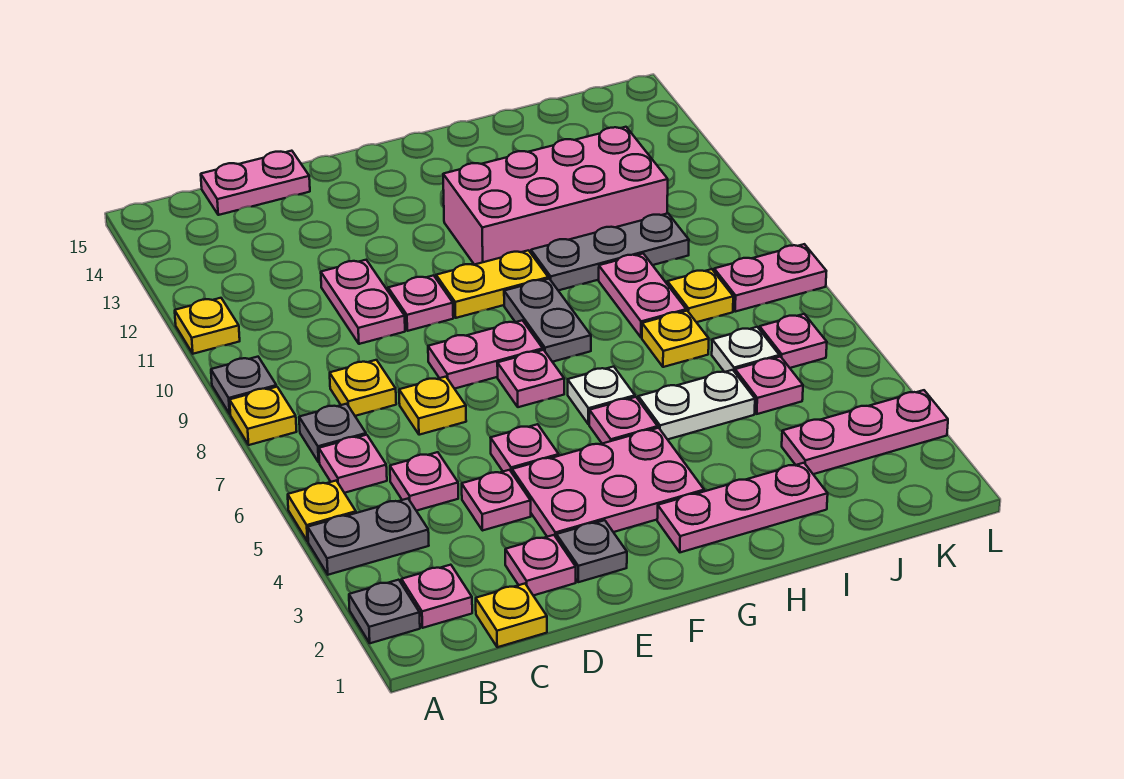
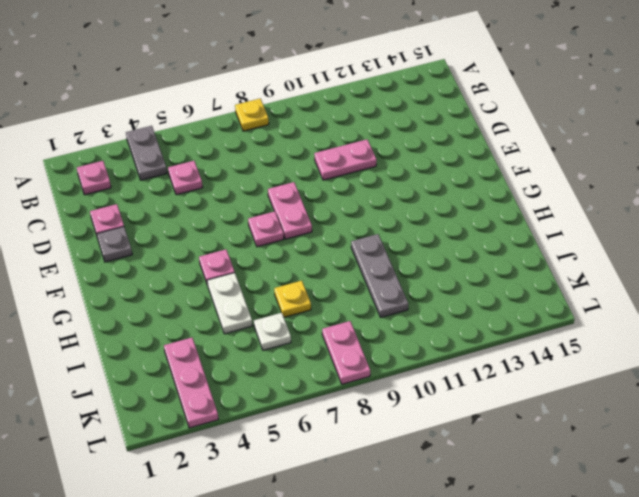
none -> grey plate A2 level 1
none -> yellow plate A5 level 1
none -> grey plate A9 level 1
none -> yellow plate A11 level 1

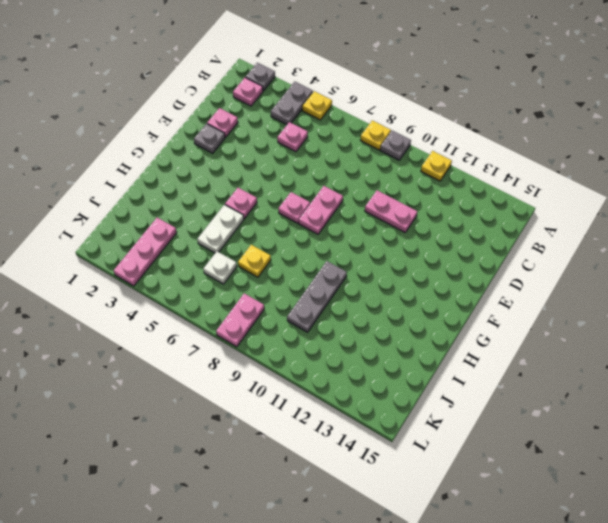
none -> pink plate B6 level 1
none -> grey plate B7 level 1
none -> yellow plate C1 level 1
none -> yellow plate C8 level 1

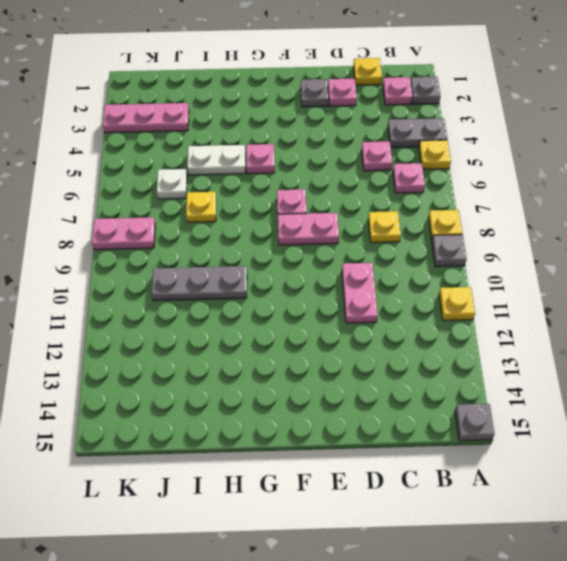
grey plate A15 level 1 -> grey plate B7 level 1
none -> pink plate C15:D15 level 1
none -> pink plate D4 level 1
none -> yellow plate D7 level 1
none -> pink plate E3:G4 level 1

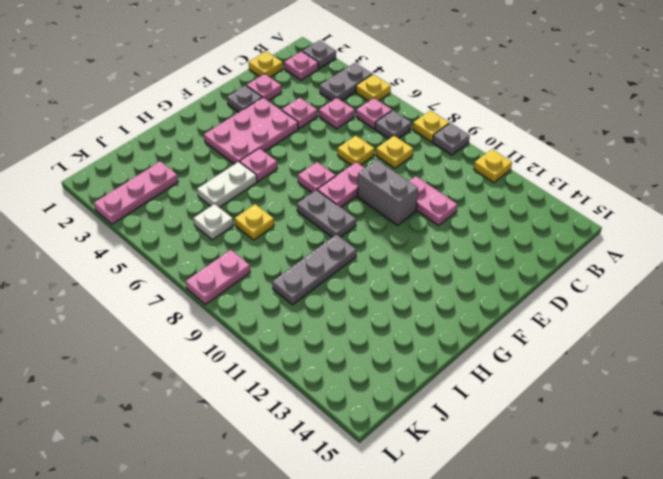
grey brick E9:E10 level 1 -> pink plate E10 level 1
none -> pink plate C15:D15 level 1
none -> pink plate E5 level 1
none -> yellow plate F10:G10 level 1
none -> pink plate G2:I2 level 1

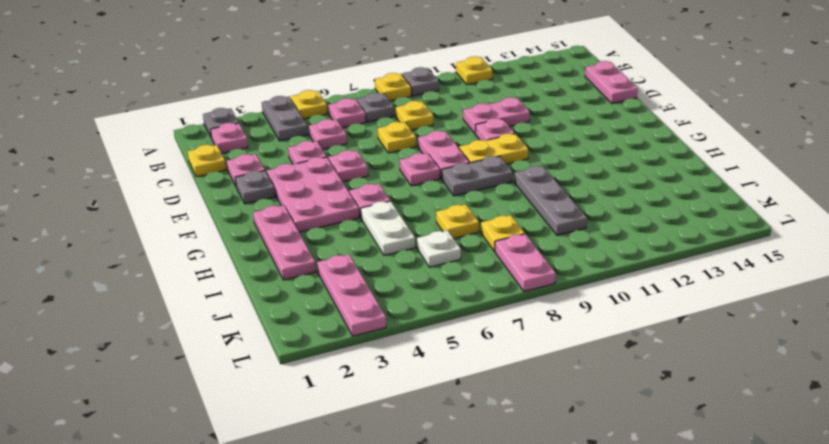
yellow plate F9:F10 level 1 -> yellow plate F10:G10 level 1
none -> white plate G6 level 1
none -> pink brick G11:J12 level 1
none -> pink plate I8:I9 level 1
none -> pink plate J5 level 1

